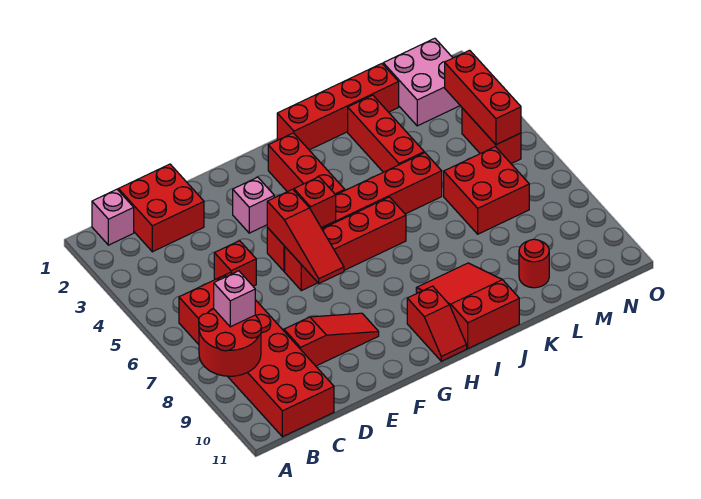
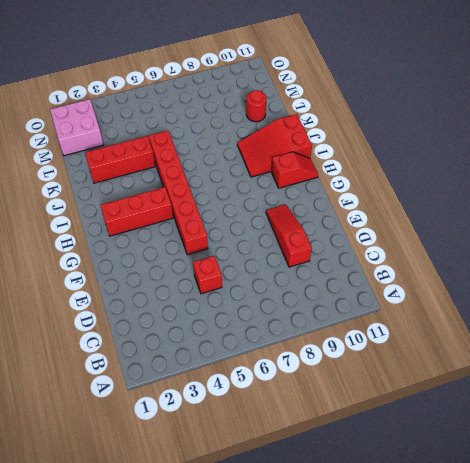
none -> pink brick B1 level 1
none -> red brick B6:C11 level 1
none -> red brick C1:D2 level 1

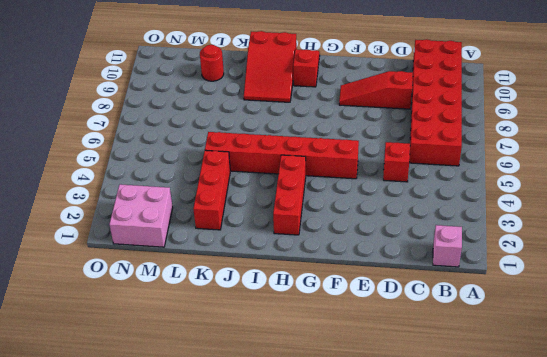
none -> red brick C1:D2 level 1
none -> pink brick F3 level 1
none -> red brick F6:I6 level 1

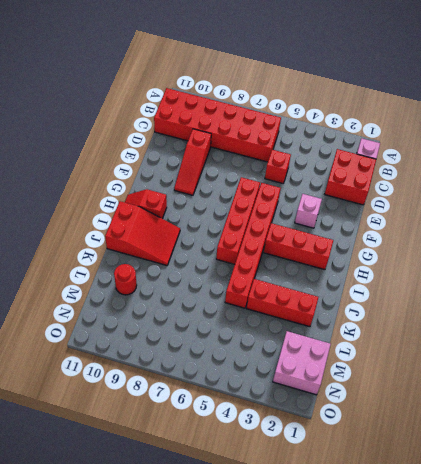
none -> red brick I1:L1 level 1
none -> red brick L6:M7 level 1
none -> red brick N4:N5 level 1

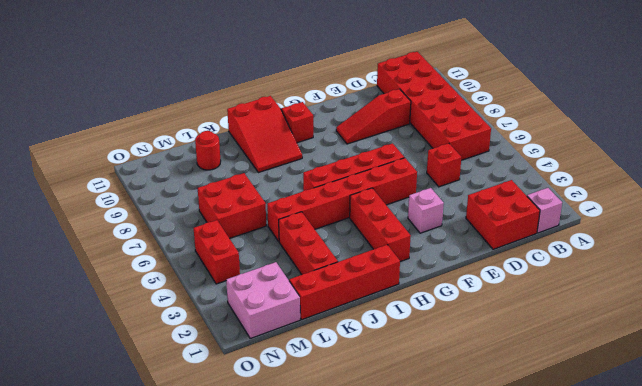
none -> red round brick A8:B9 level 2
none -> red slope F5:F7 level 2 top 5
none -> red brick G5 level 2

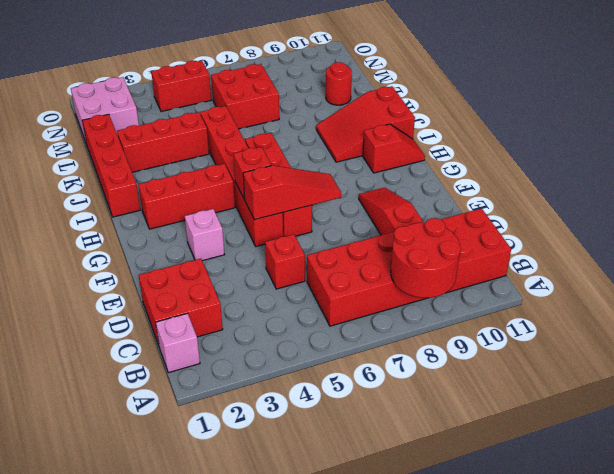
none -> red brick N3:N5 level 2
none -> pink brick B8 level 3

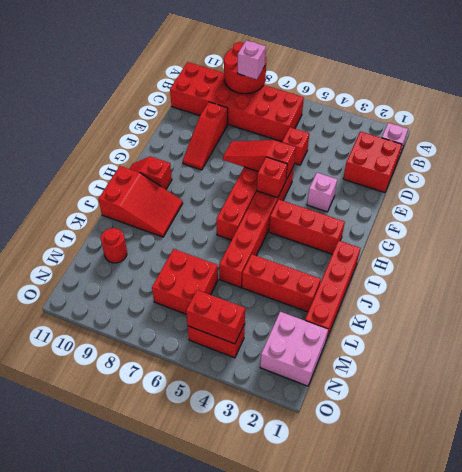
red brick N4:N5 level 2 -> red brick N3:N5 level 2

